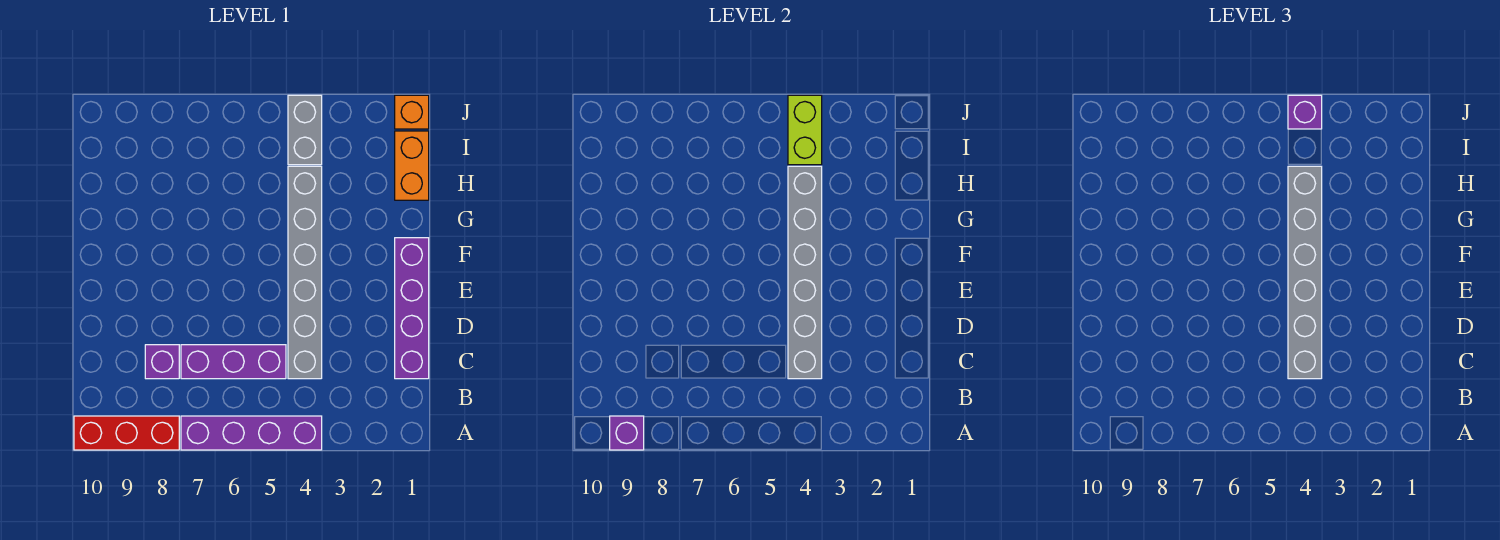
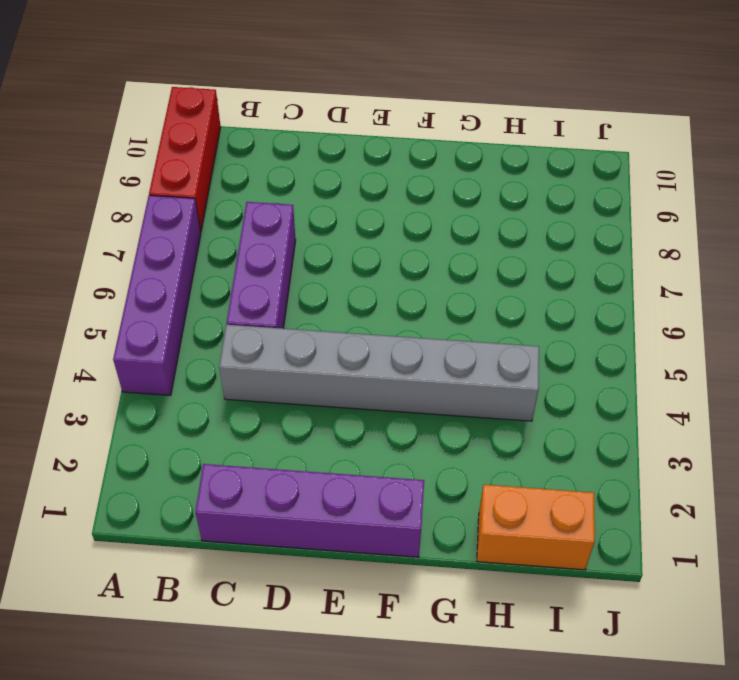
none -> purple brick C8 level 1
none -> grey brick I4:J4 level 1
none -> orange brick J1 level 1

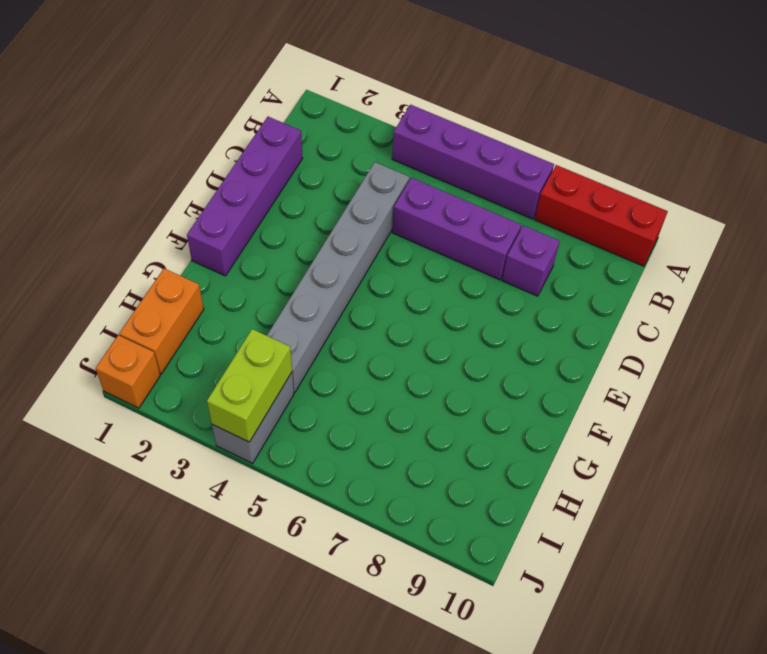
none -> purple brick A9 level 2
none -> grey brick C4:H4 level 2
none -> grey brick C4:H4 level 3

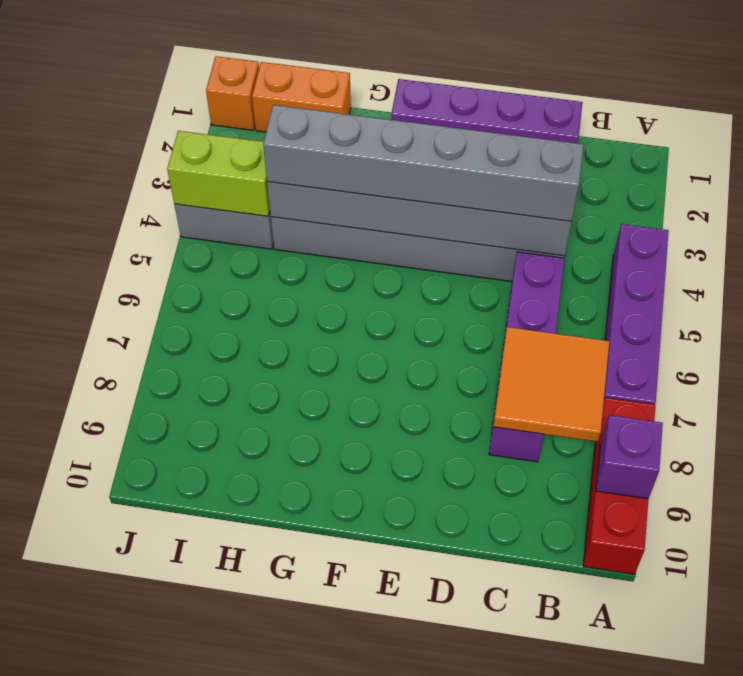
orange tile B7:C8 level 2 -> none
none -> purple brick J4 level 3

